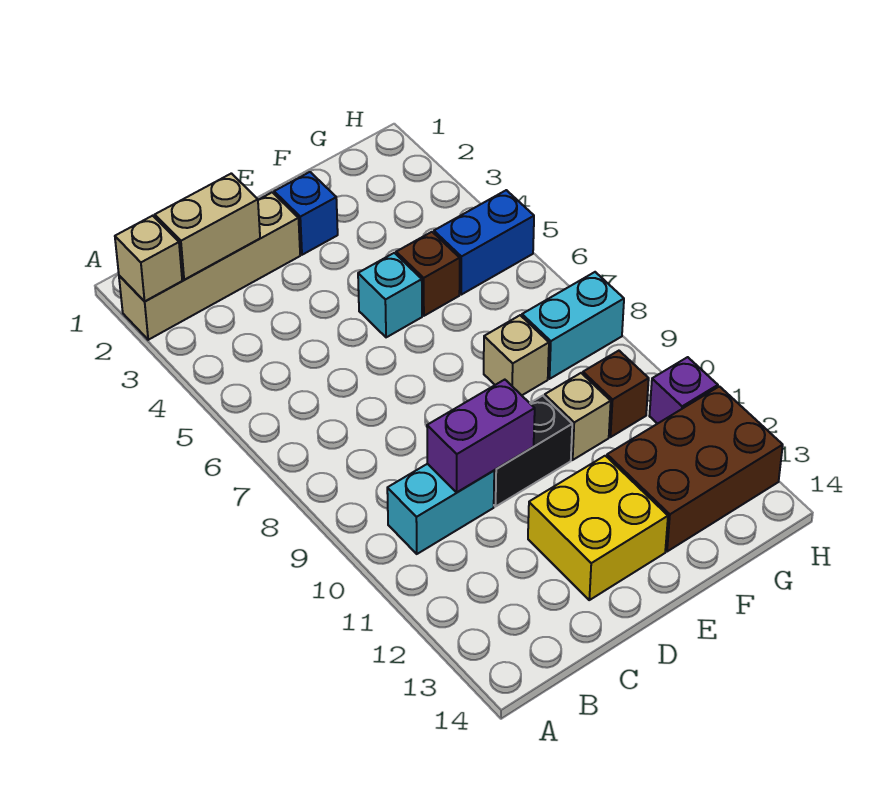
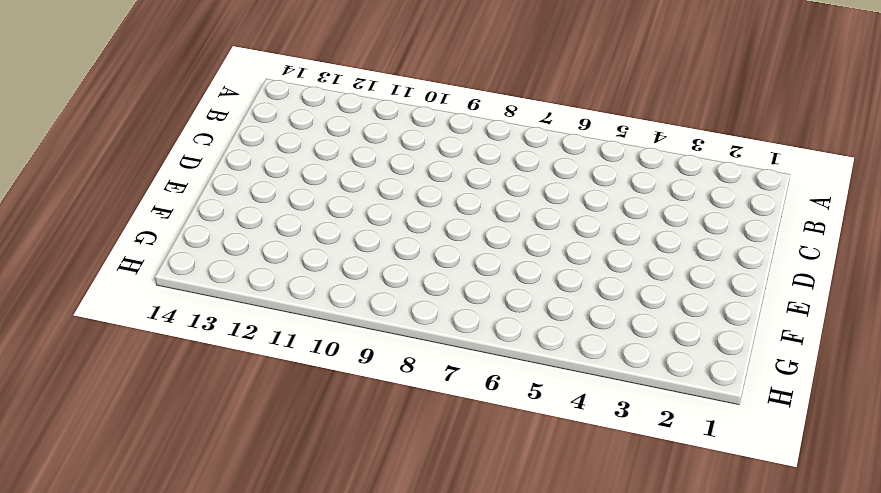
none -> tan brick A2:D2 level 1
none -> cyan brick B10:C10 level 1
none -> black brick D10:E10 level 1

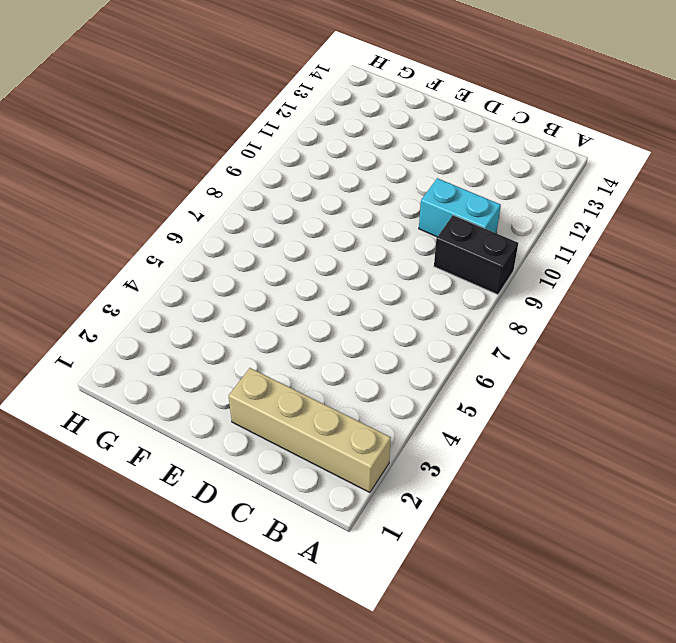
black brick A9:B9 level 1 -> black brick D10:E10 level 1
none -> yellow brick D12:E13 level 1
none -> blue brick E2 level 1
none -> cyan brick E5 level 1

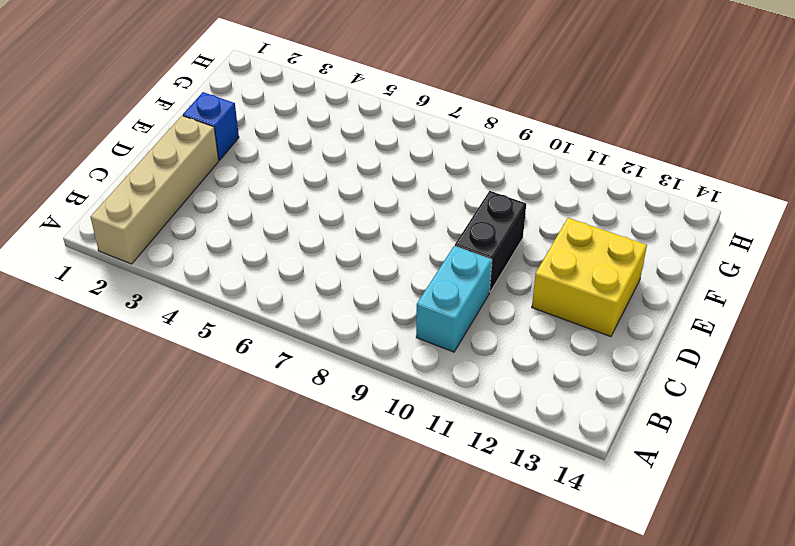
none -> cyan brick E5 level 1
none -> brown brick F5 level 1
none -> tan brick F8 level 1

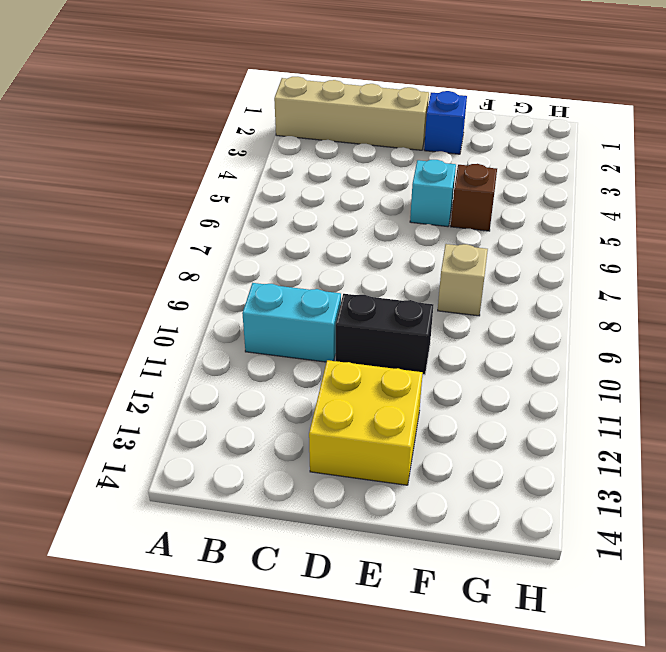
none -> tan brick F10 level 1
none -> brown brick F12:H13 level 1
none -> blue brick G5:H5 level 1

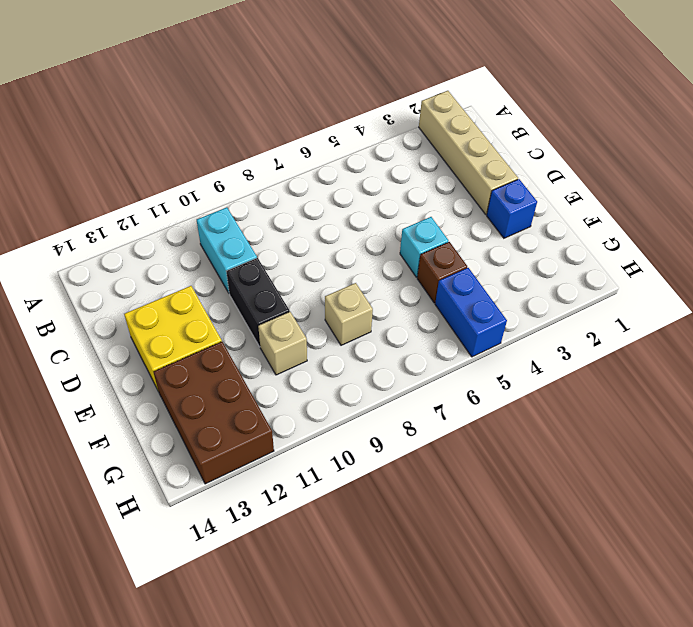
none -> cyan brick G8:H8 level 1
none -> brown brick G10 level 1
none -> purple brick H11 level 1

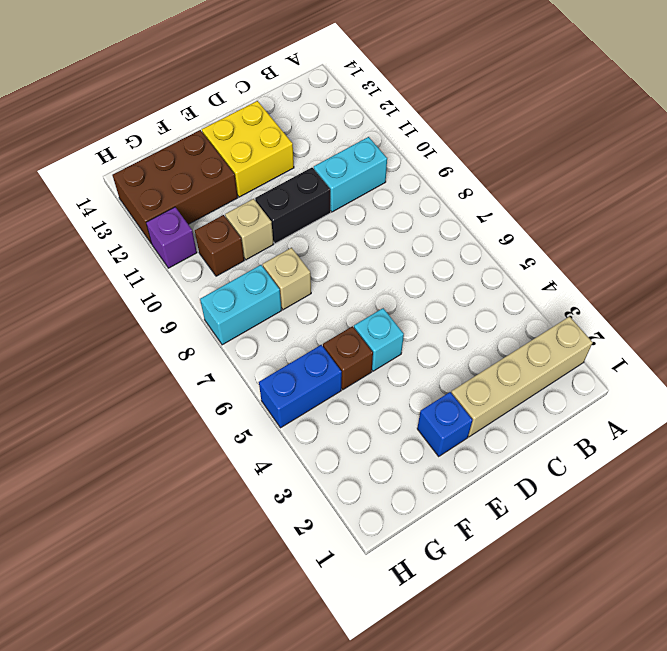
none -> tan brick A2 level 2
none -> tan brick B2:C2 level 2
none -> purple brick C10:D10 level 2

